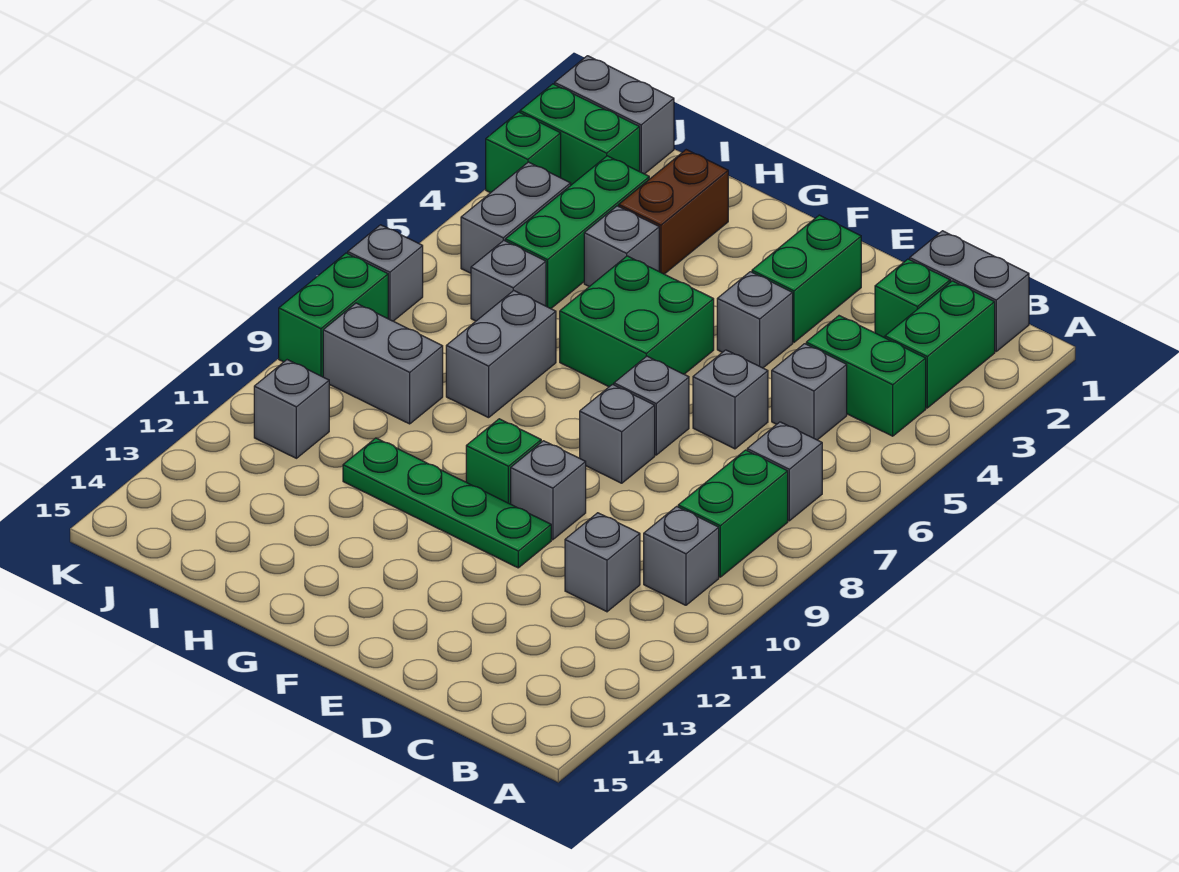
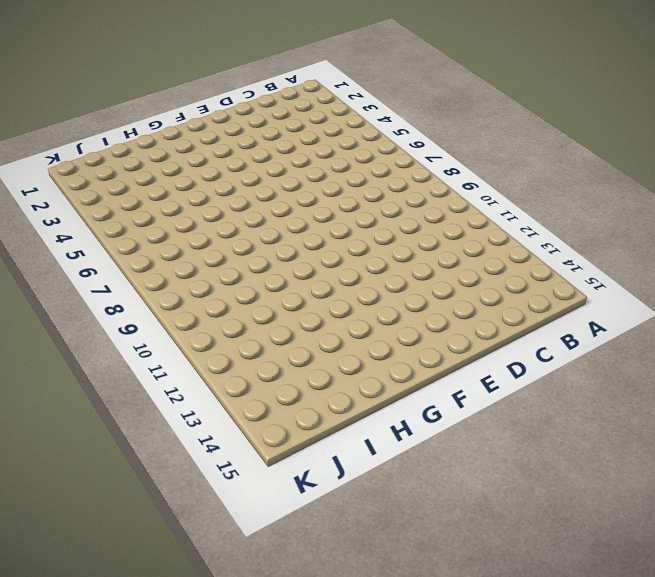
none -> grey brick B1:C1 level 1
none -> green brick B2:B3 level 1
none -> green brick B4:C4 level 1
none -> grey brick B7 level 1

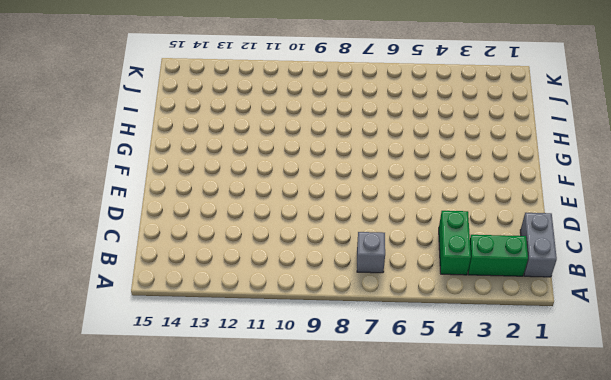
none -> green brick B8:B9 level 1
none -> grey brick B10 level 1
none -> green brick C2 level 1
none -> grey brick C5 level 1

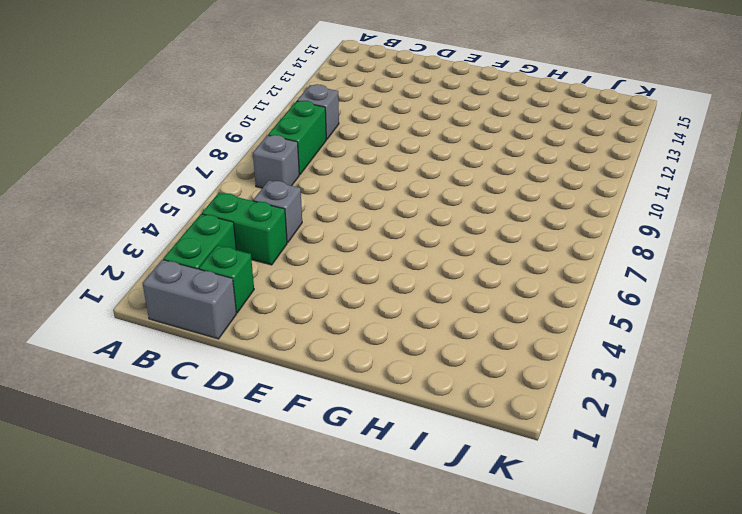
none -> grey brick C11 level 1
none -> grey brick D6 level 1
none -> green brick E2:E3 level 1
none -> grey brick E4 level 1

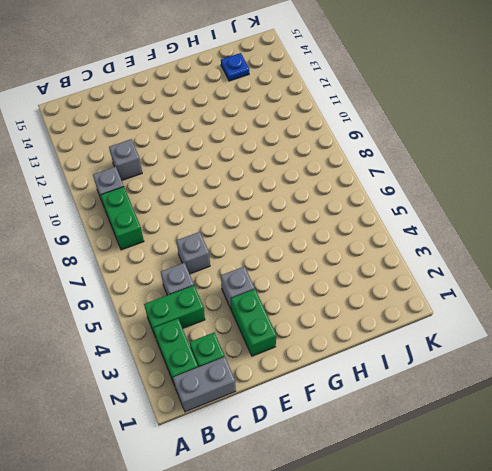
blue plate I14 level 1 -> none
none -> grey brick B7 level 1
none -> grey brick E7 level 1
none -> grey brick E8 level 1
none -> grey brick E10 level 1

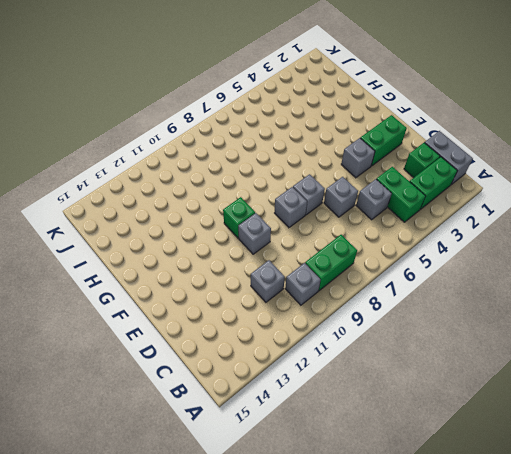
none -> grey brick B7 level 1
none -> green plate E11:H11 level 1
none -> green brick F5:G6 level 1
none -> brown brick H2:H3 level 1

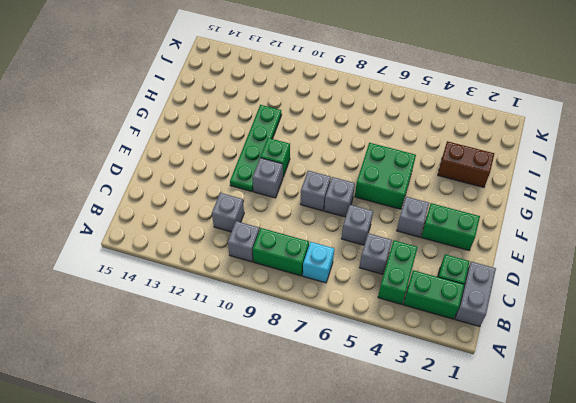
cyan brick B7 level 1 -> grey brick B7 level 1
none -> grey brick H4 level 1
none -> grey brick H7:H8 level 1
none -> green brick I3:I5 level 1
none -> grey brick I6 level 1

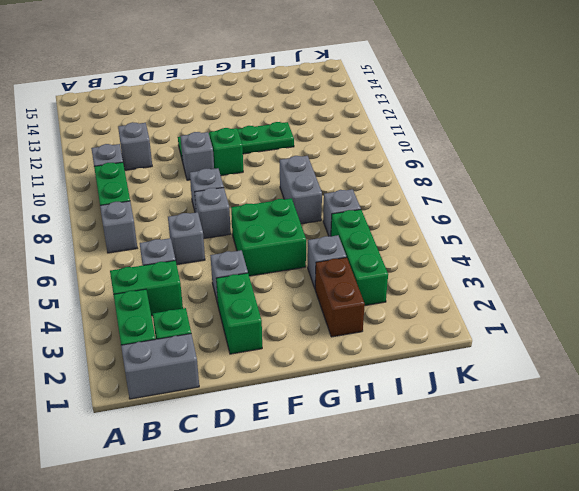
none -> grey brick I9:J9 level 1
none -> grey brick J1:K1 level 1
none -> green brick J2:K2 level 1
none -> grey brick J4:J5 level 1

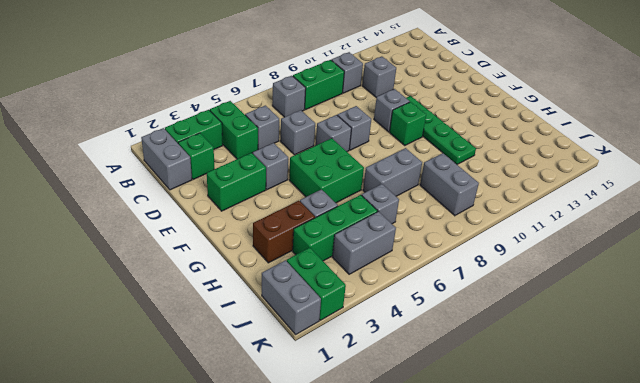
none -> grey brick J11 level 1
none -> green brick K3 level 1
none -> grey brick K7 level 1
none -> green brick K8:K9 level 1

